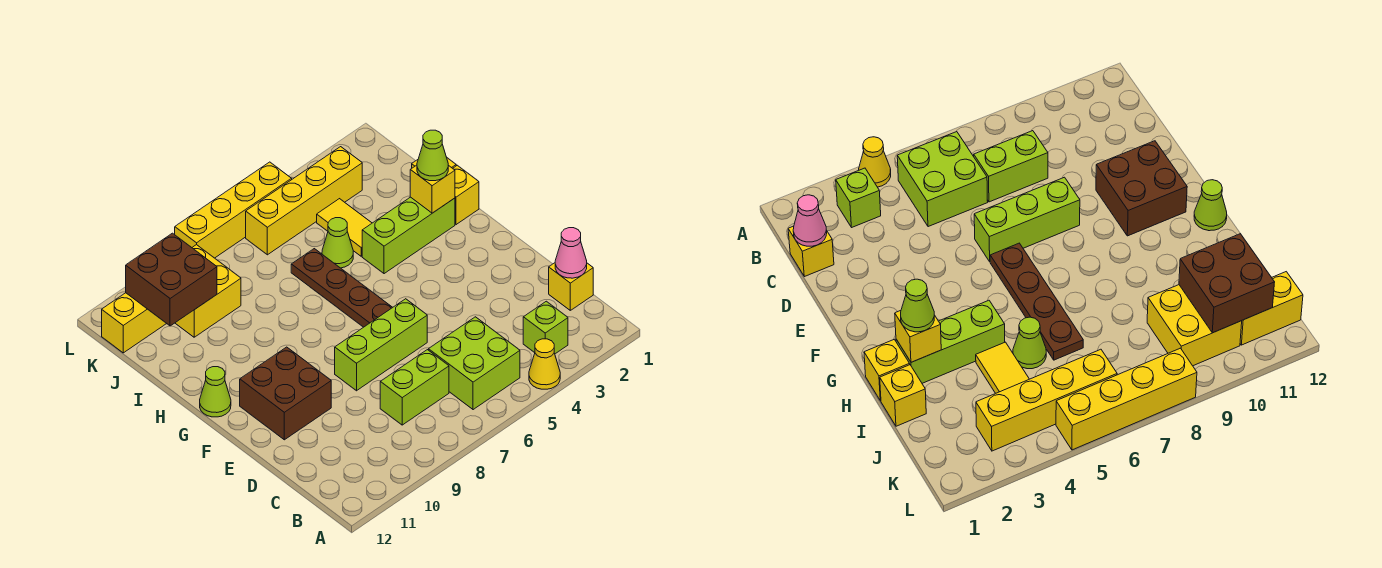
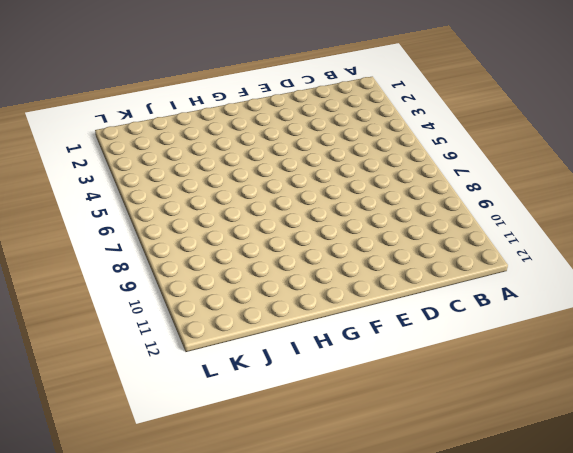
none -> yellow cone A4 level 1
none -> lime brick B3 level 1
none -> lime brick B5:C6 level 1

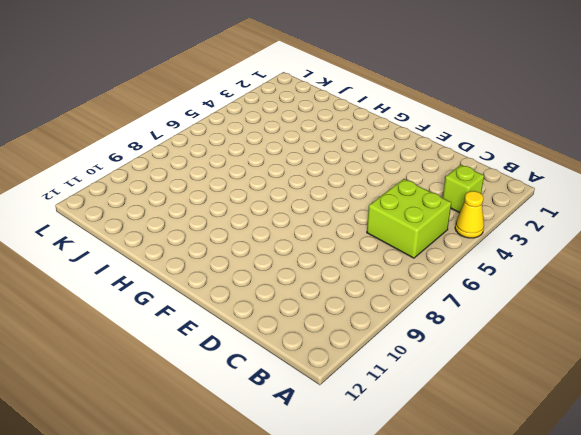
none -> yellow brick C1 level 1
none -> lime brick C7:C8 level 1
none -> lime brick E6:E8 level 1

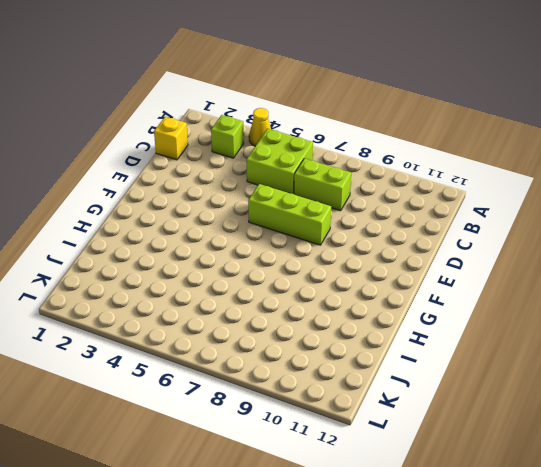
none -> brown brick E10:F11 level 1
none -> brown plate F6:I6 level 1
none -> lime cone G12 level 1

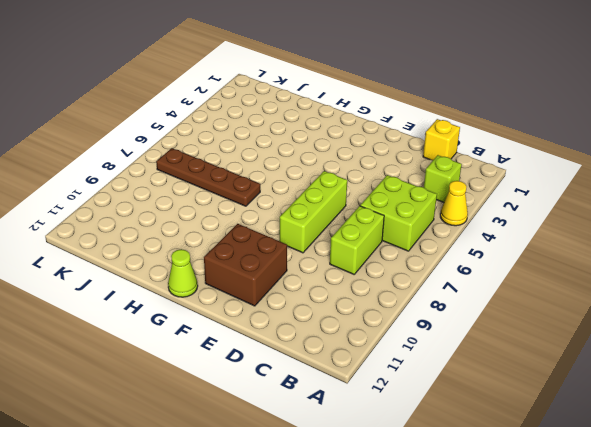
brown plate H7:K7 level 1 -> brown plate F6:I6 level 1
none -> yellow brick H1 level 1
none -> lime brick H2:H4 level 1
none -> yellow brick I1 level 1

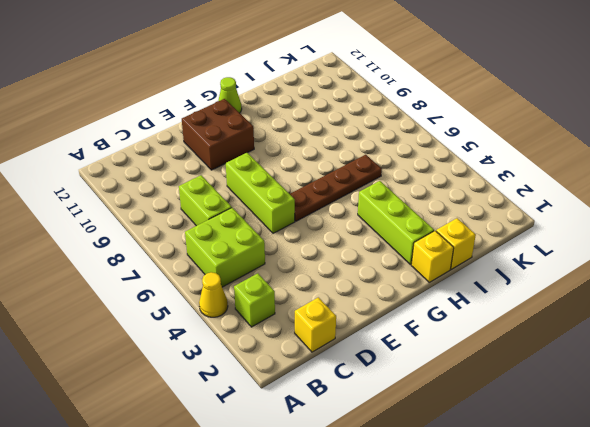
none -> yellow tile I4:J4 level 1
none -> lime cone I5 level 1
none -> yellow brick J9:K10 level 1

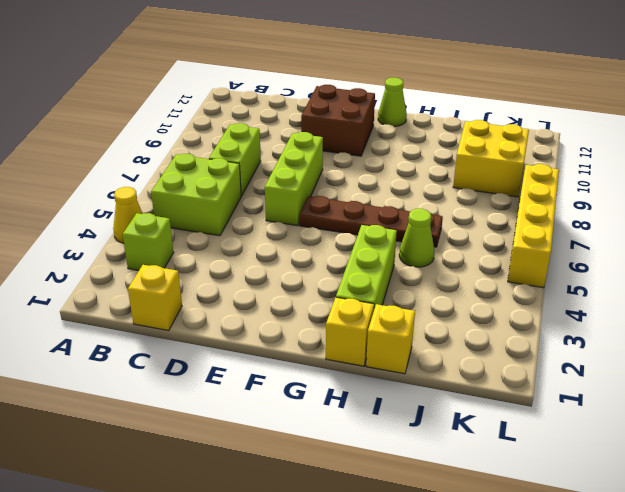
none -> yellow tile I4:J4 level 1
none -> yellow brick K3:K6 level 1
none -> yellow brick K11:K12 level 1

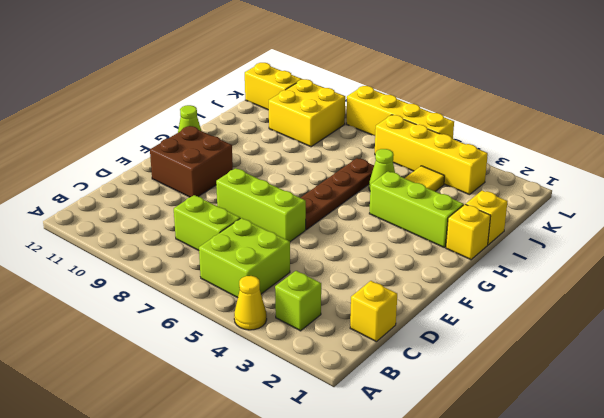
none -> pink cone C1 level 2
none -> yellow brick H2 level 2
none -> brown brick J10:K11 level 2

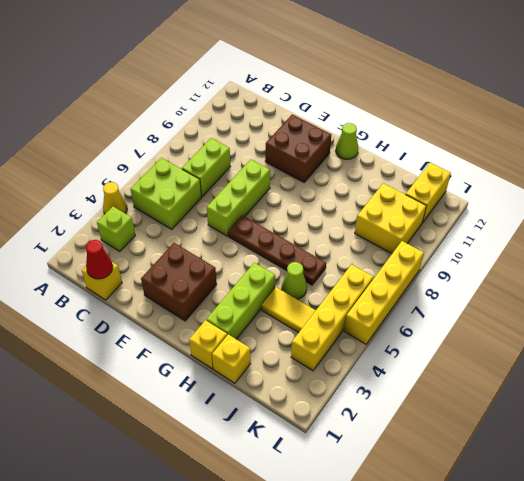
red cone C1 level 2 -> pink cone C1 level 2
brown brick E2:F3 level 1 -> brown brick J10:K11 level 2
none -> yellow brick H2 level 2
none -> lime cone H2 level 3

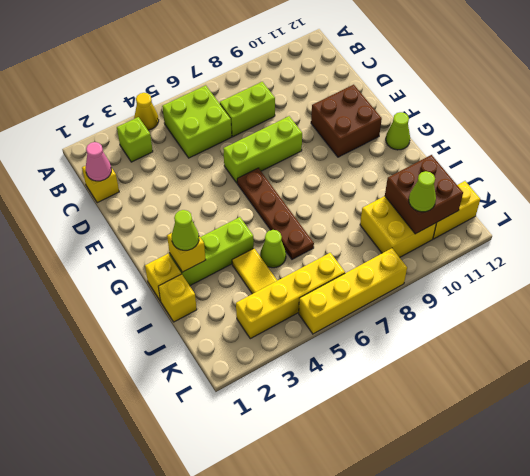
lime cone K10 level 3 -> none

